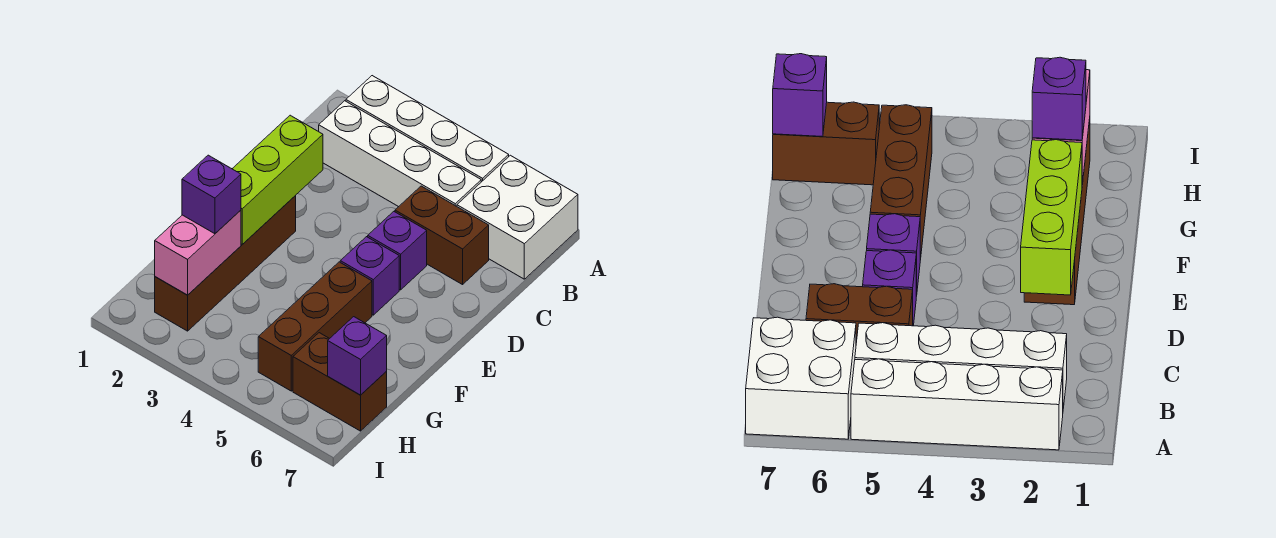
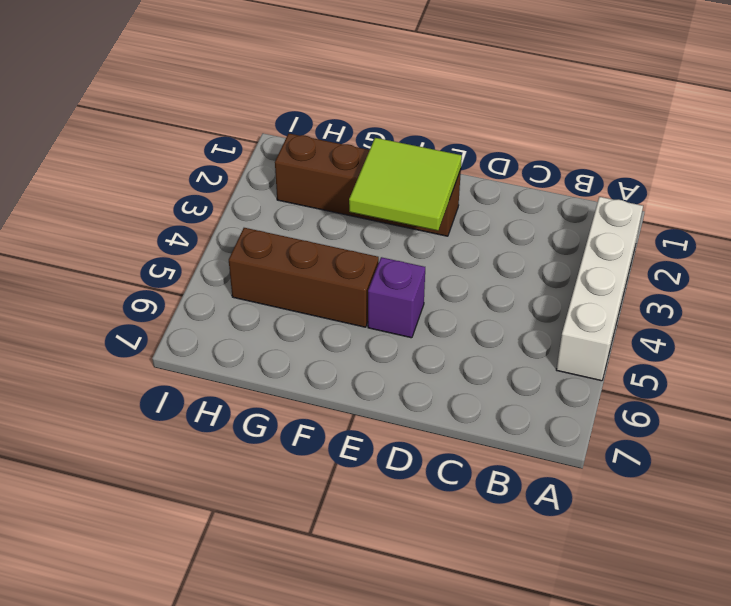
lime tile E2:F3 level 2 -> lime brick D2:F2 level 2
none -> white brick A6:B7 level 1
none -> white brick B2:B5 level 1
none -> brown brick C5:C6 level 1

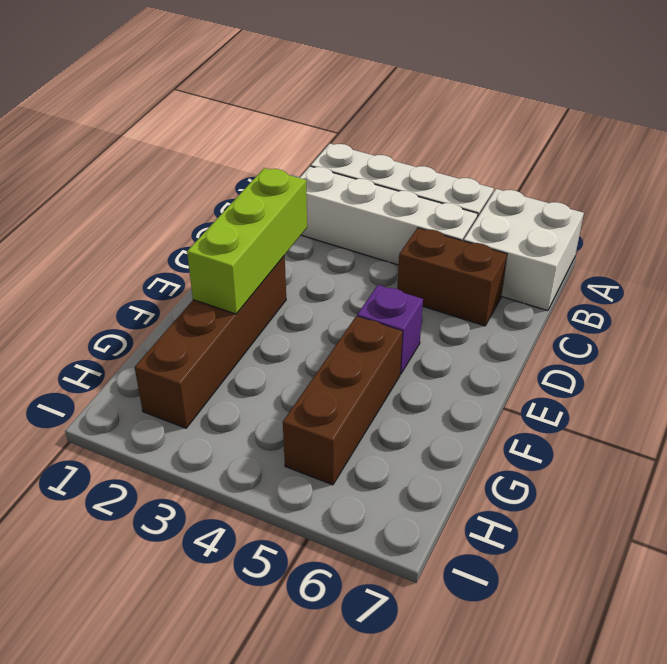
none -> purple brick D5 level 1
none -> brown brick H6:H7 level 1
none -> pink brick G2:H2 level 2

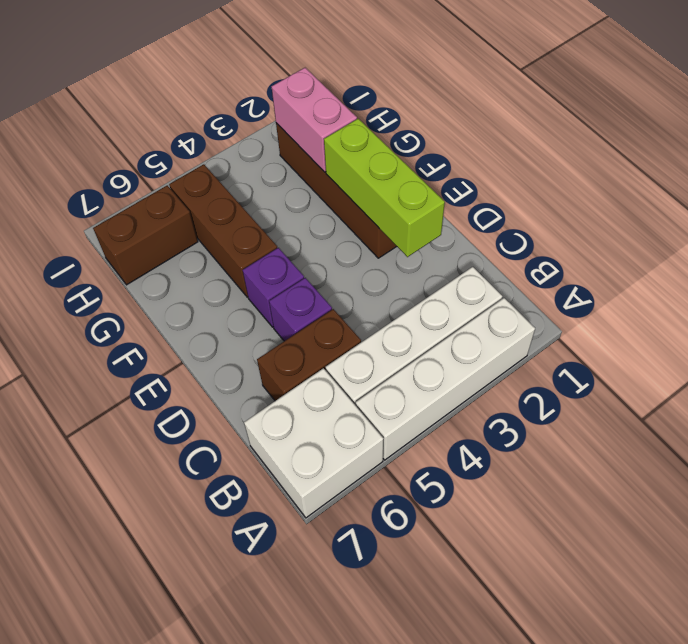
none -> purple brick H7 level 2
none -> purple brick G2 level 3

